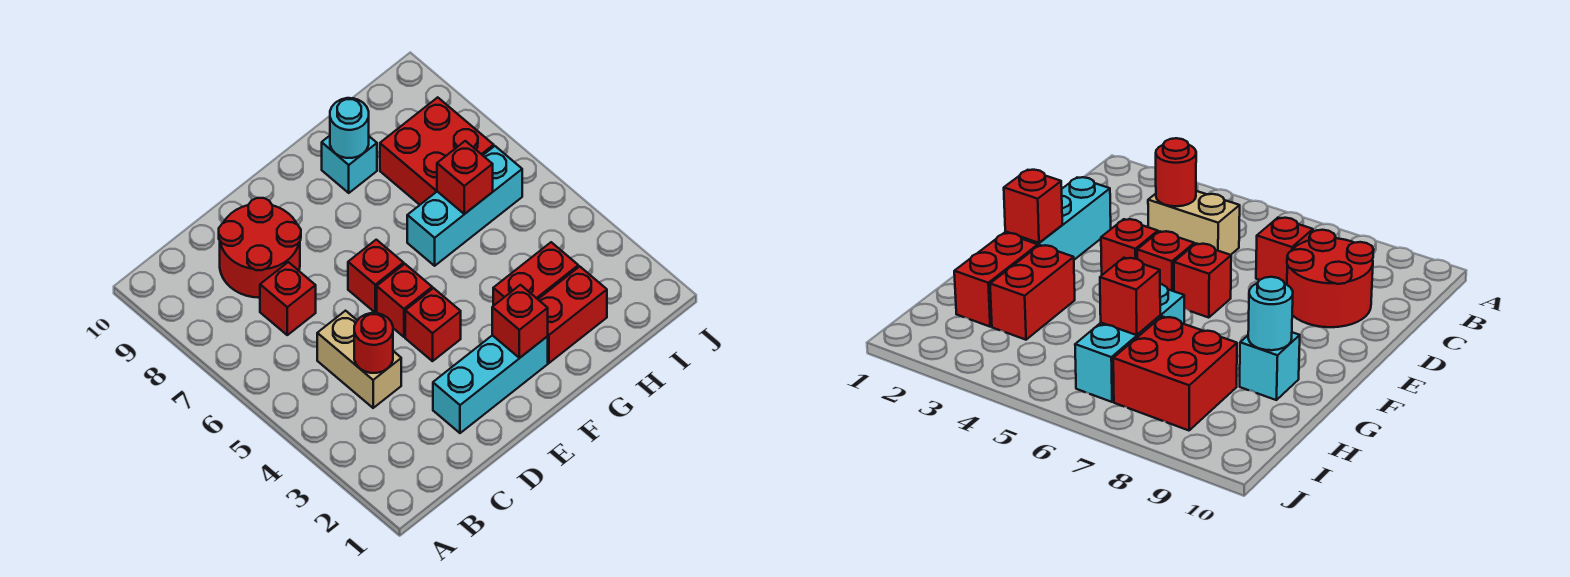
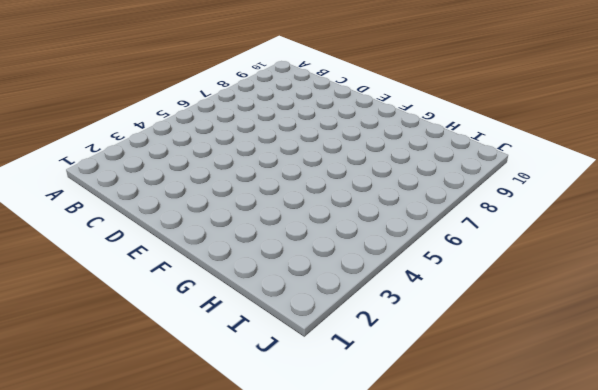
none -> tan brick C4:C5 level 1
none -> red brick C7 level 1
none -> red round brick C8:D9 level 1

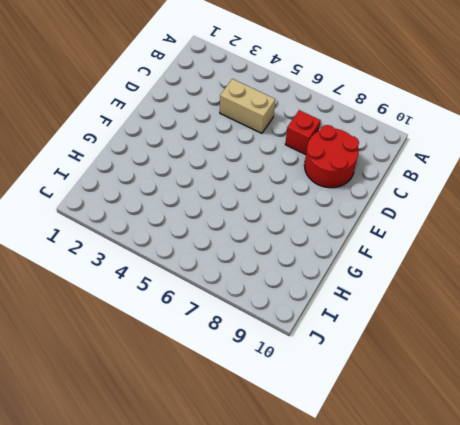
none -> cyan brick D2:F2 level 1
none -> red brick E4 level 1
none -> red brick E5 level 1

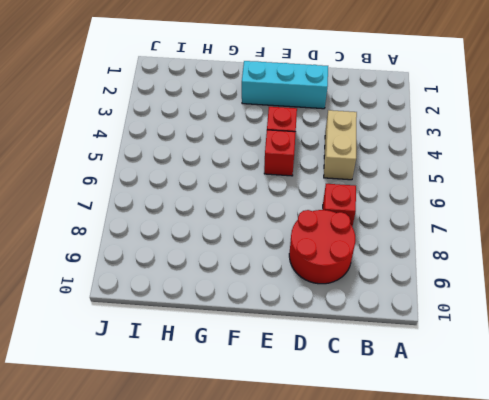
none -> red brick E6 level 1
none -> red brick G2:H2 level 1
none -> red brick G3:H3 level 1

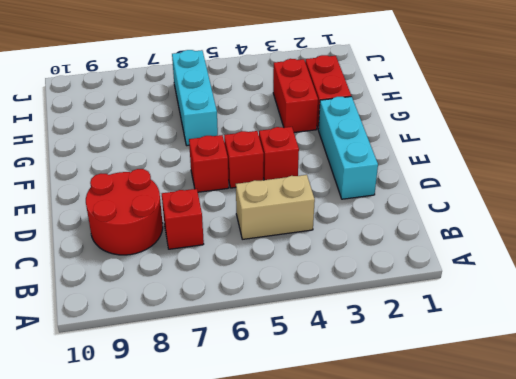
none -> cyan brick G9 level 1
none -> red brick H7:I8 level 1
none -> red round brick C4 level 2

